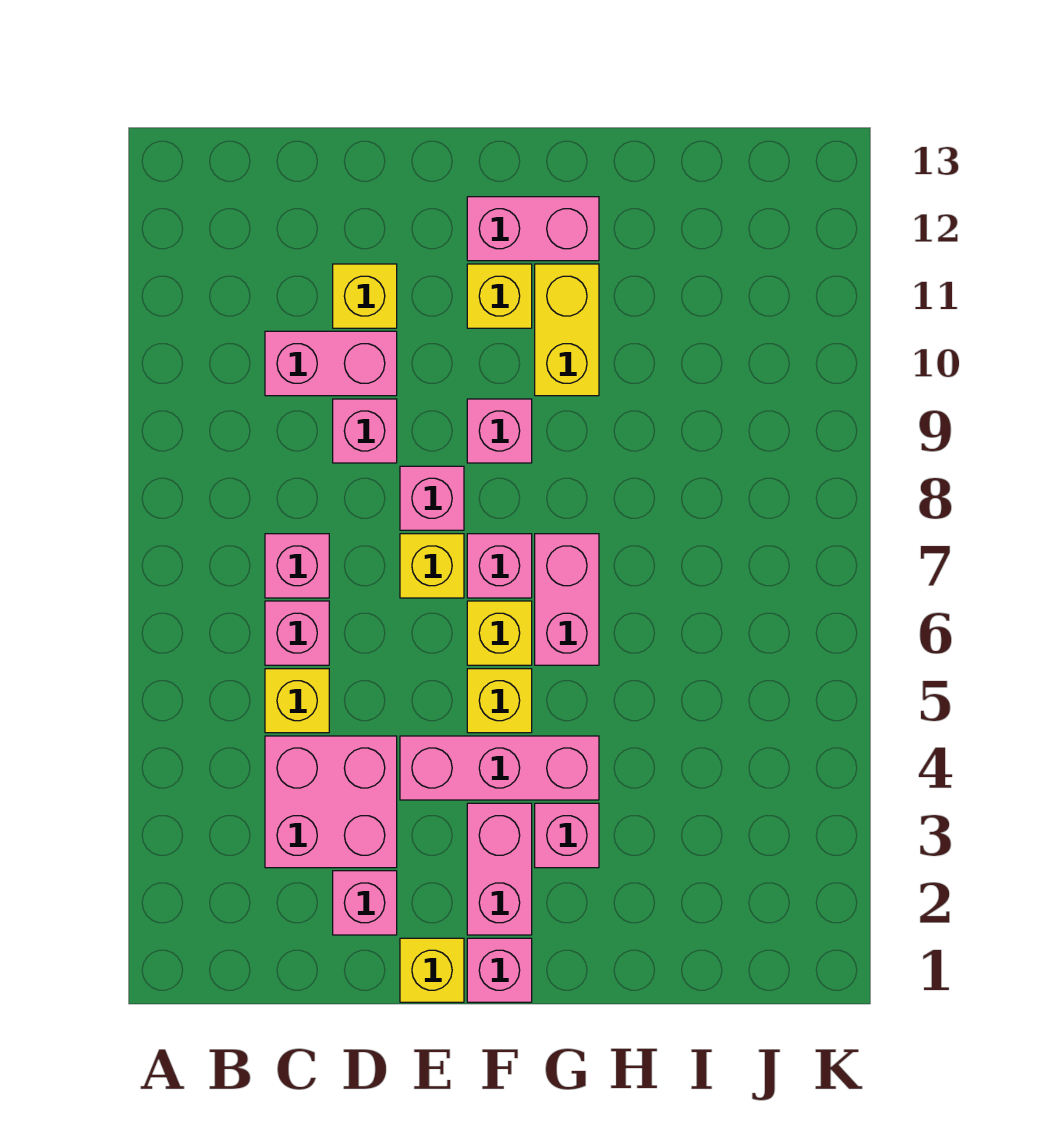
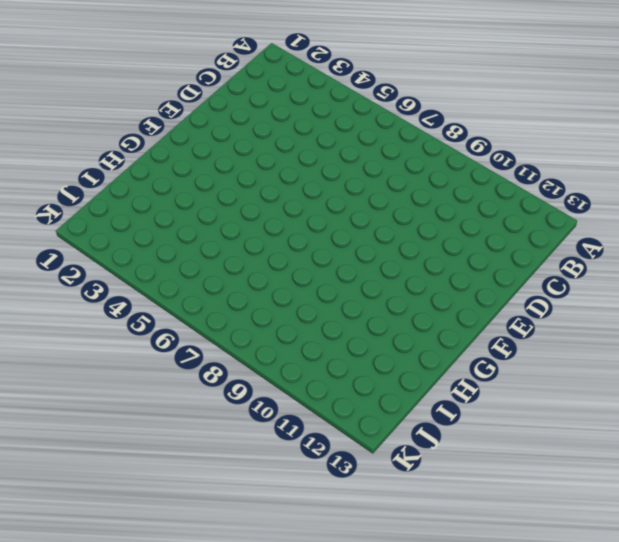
none -> pink brick C3:D4 level 1
none -> yellow brick C5 level 1
none -> pink brick C6 level 1

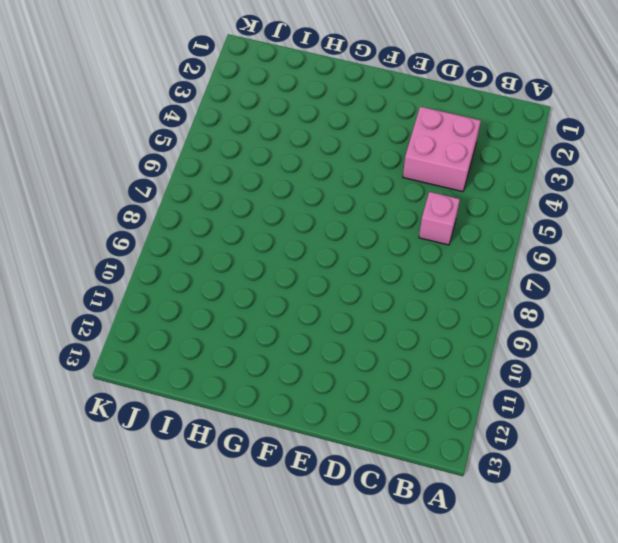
none -> yellow brick C5 level 1
none -> pink brick C7 level 1
none -> pink brick C10:D10 level 1

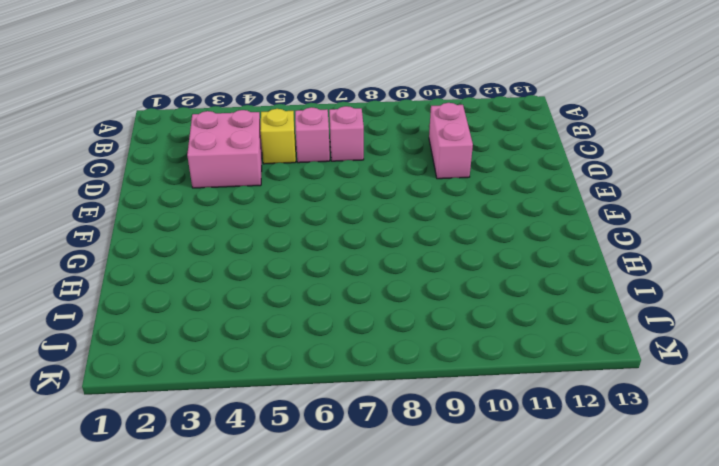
none -> pink brick D2 level 1
none -> pink brick D9 level 1
none -> yellow brick D11 level 1

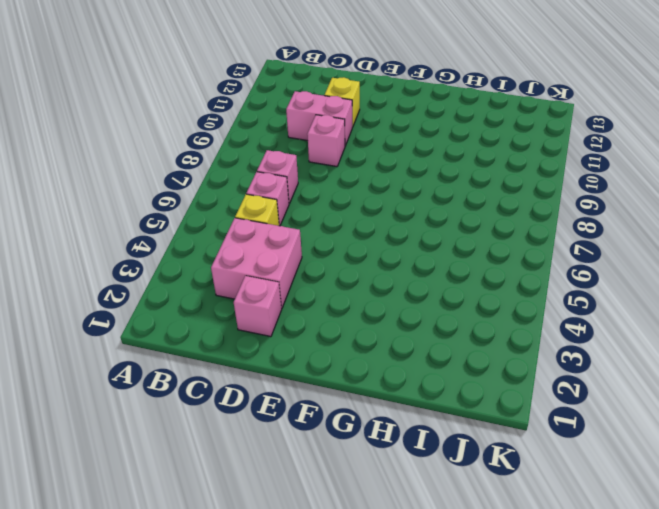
none -> yellow brick E1 level 1
none -> pink brick E4:G4 level 1
none -> yellow brick E7 level 1

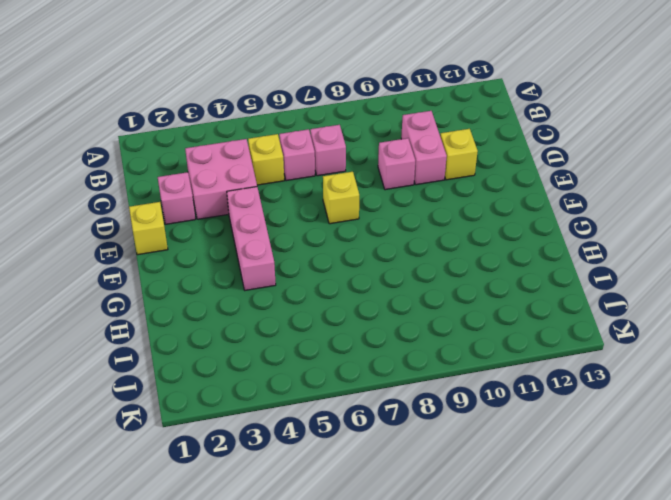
none -> pink brick E8 level 1
none -> pink brick F1 level 1
none -> pink brick F2:F3 level 1

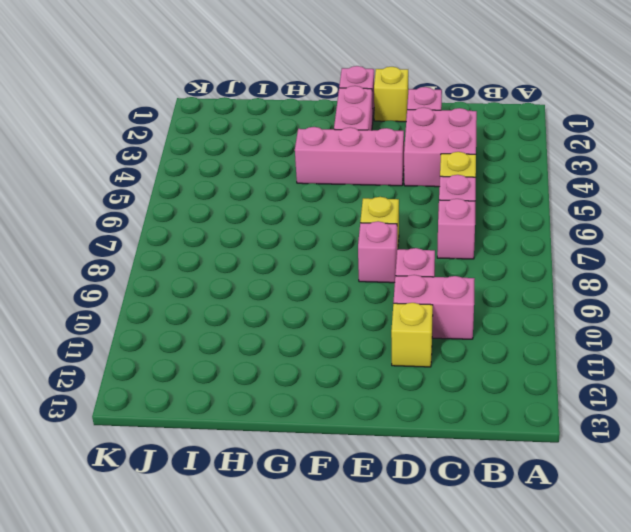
none -> yellow brick F5 level 1
none -> yellow brick F6 level 1
none -> pink brick F7 level 1

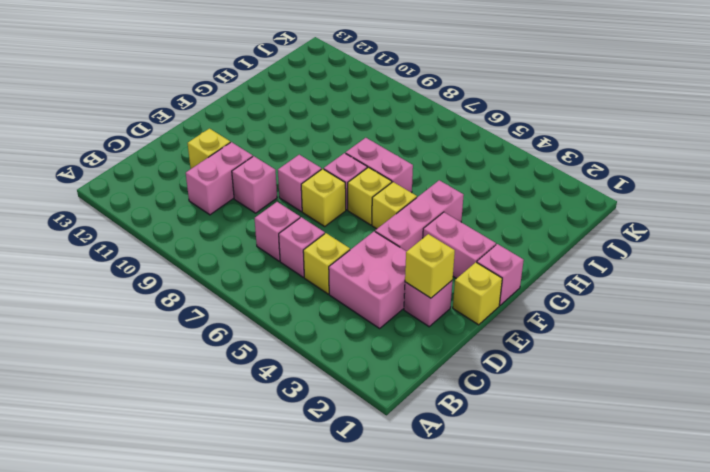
yellow brick D2 level 2 -> yellow brick F11 level 1
none -> pink brick F9 level 1
none -> pink brick F12:G12 level 1
none -> pink brick G3 level 1

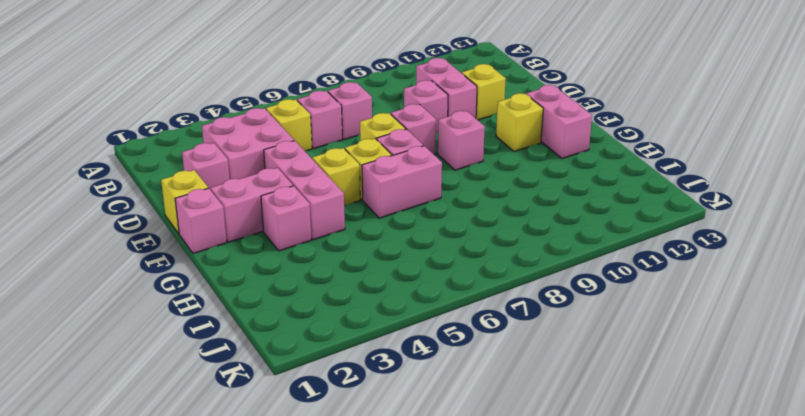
none -> yellow brick G10:G11 level 1

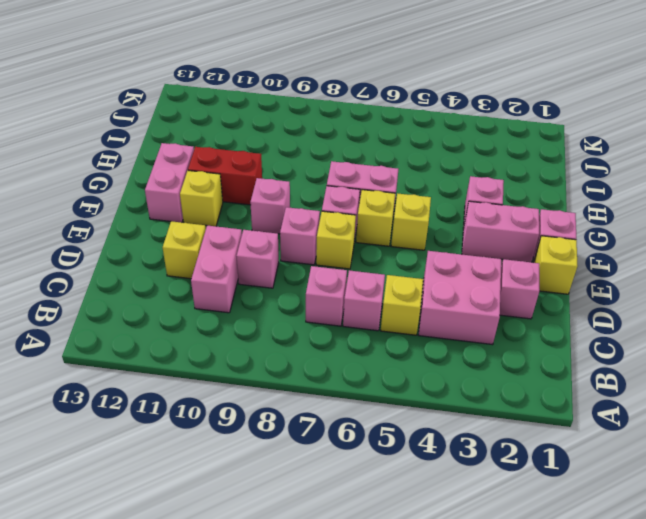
red brick G10:G11 level 1 -> yellow brick G10:G11 level 1
none -> pink brick E4:G4 level 1

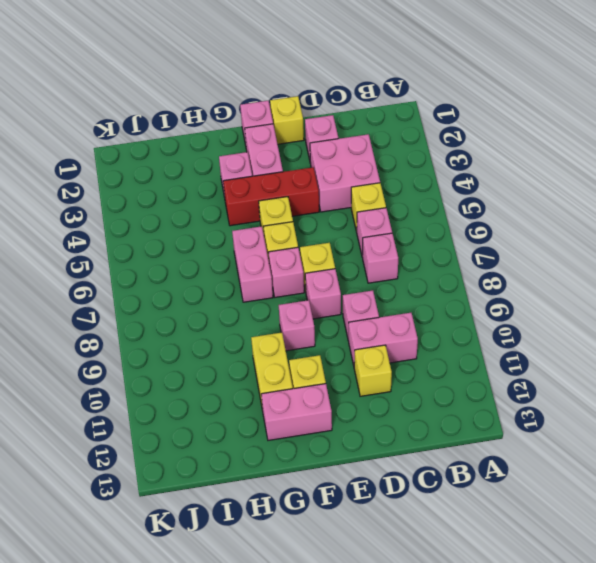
red brick E4:G4 level 1 -> pink brick E4:G4 level 1

